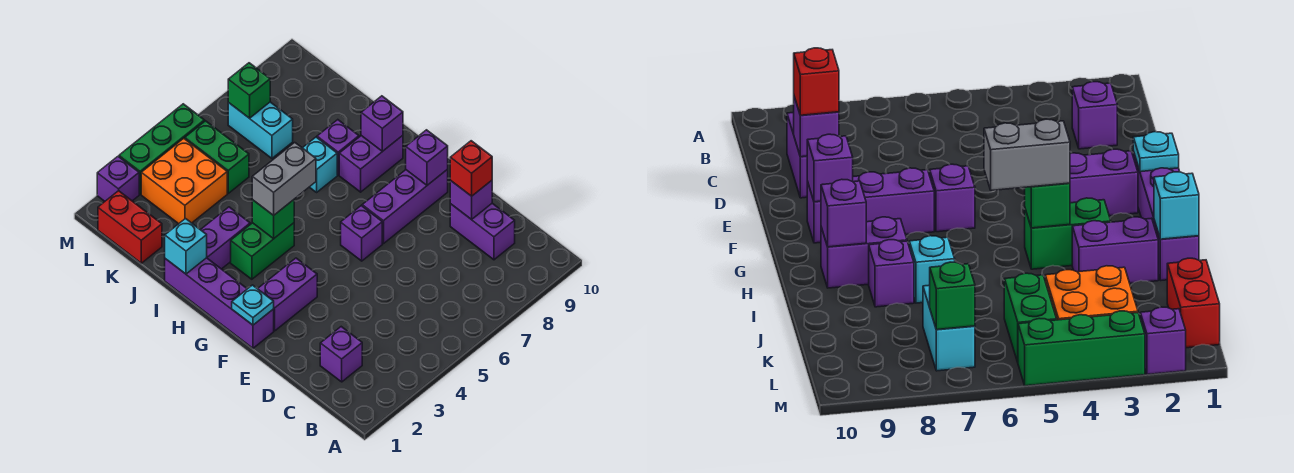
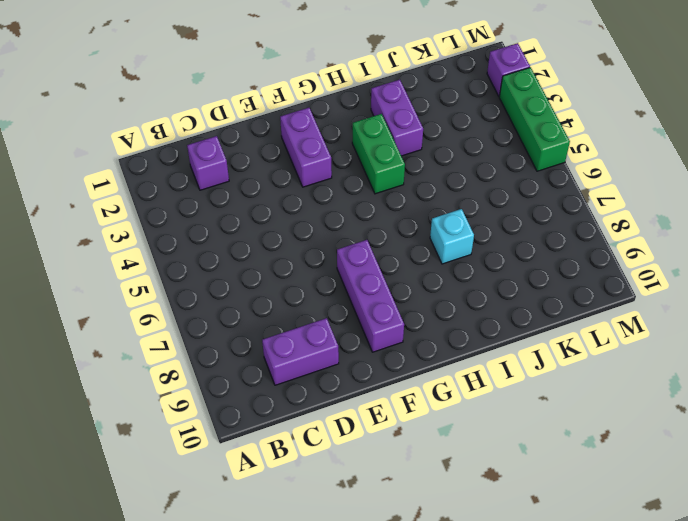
none -> purple brick F1:I1 level 1
none -> purple brick F6 level 1
none -> purple brick H8:H9 level 1

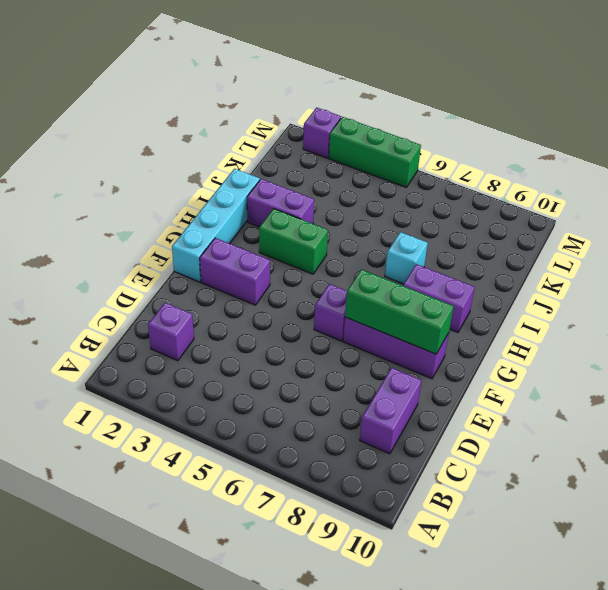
cyan brick F1:I1 level 1 -> purple brick F1:I1 level 1
green brick F7:F9 level 2 -> purple brick F9 level 2
none -> purple brick I8 level 1
none -> red brick K1:L1 level 1
none -> orange brick K3:L4 level 1

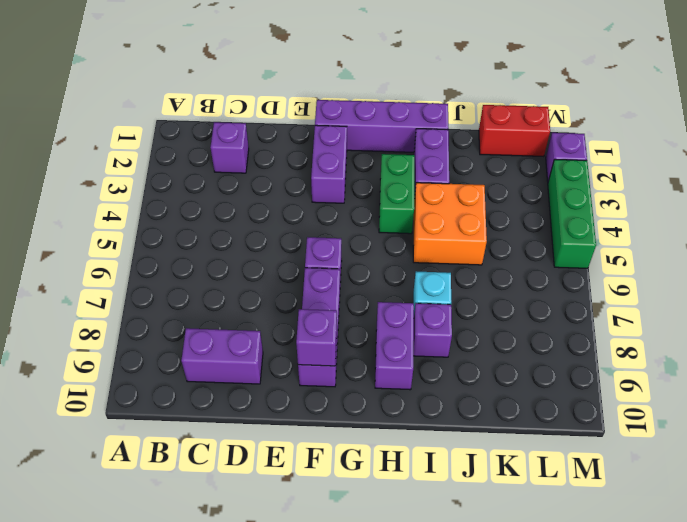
orange brick I4:J5 level 1 -> orange brick K3:L4 level 1
none -> green brick K5:L5 level 1
none -> cyan brick K7:L7 level 1
none -> purple brick D9 level 2

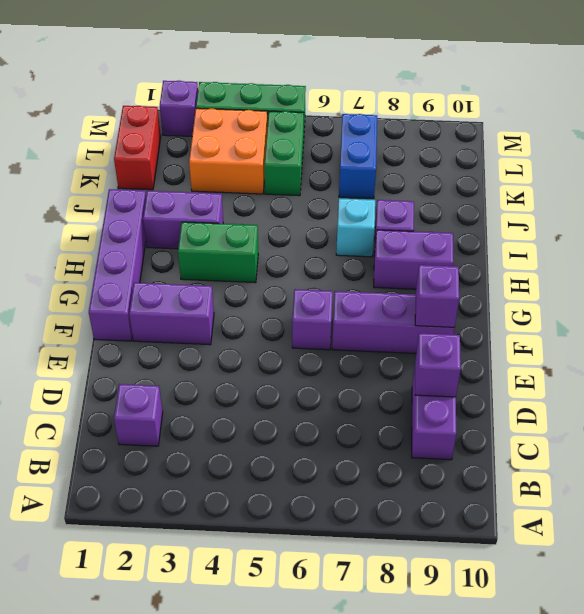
blue brick K7:L7 level 1 -> cyan brick K7:L7 level 1
none -> cyan plate F1 level 2
none -> green brick H4 level 2
none -> purple brick H9 level 2

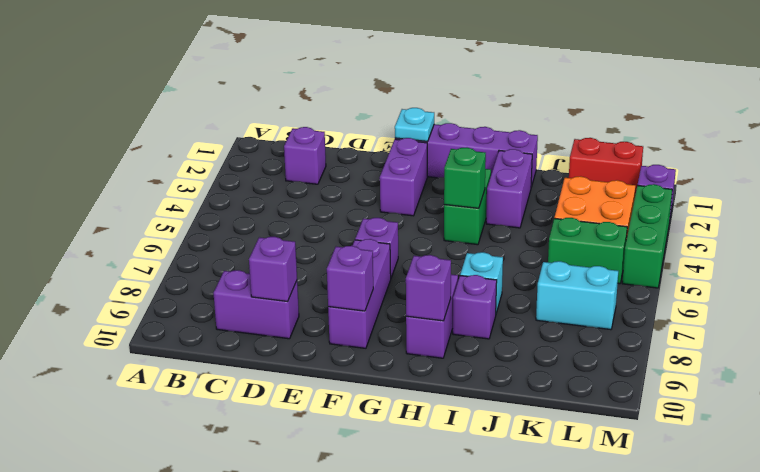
none -> cyan brick I1 level 2
none -> green brick L7 level 2
none -> red brick D9 level 3

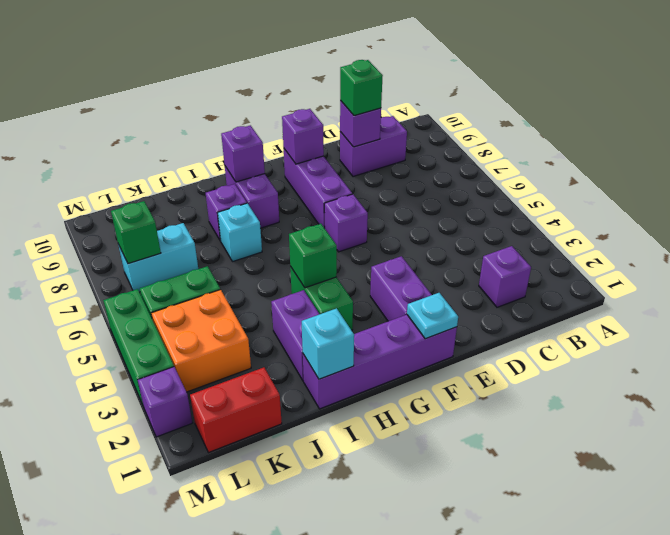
green brick D9 level 3 -> red brick D9 level 3
none -> grey brick H4:H5 level 3

